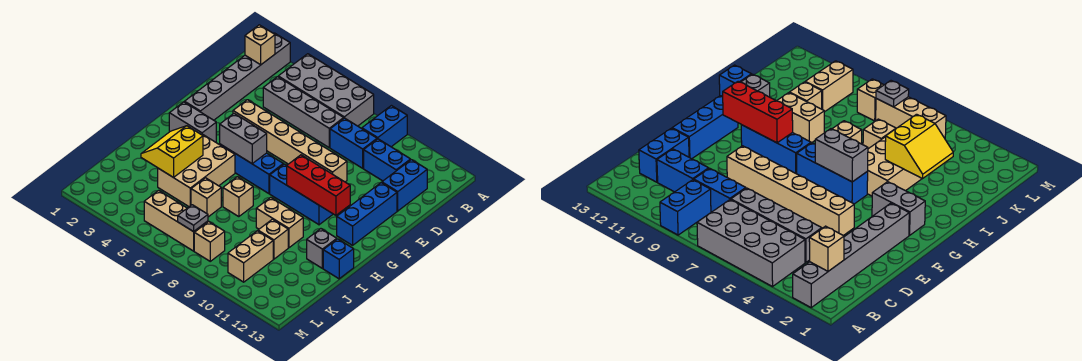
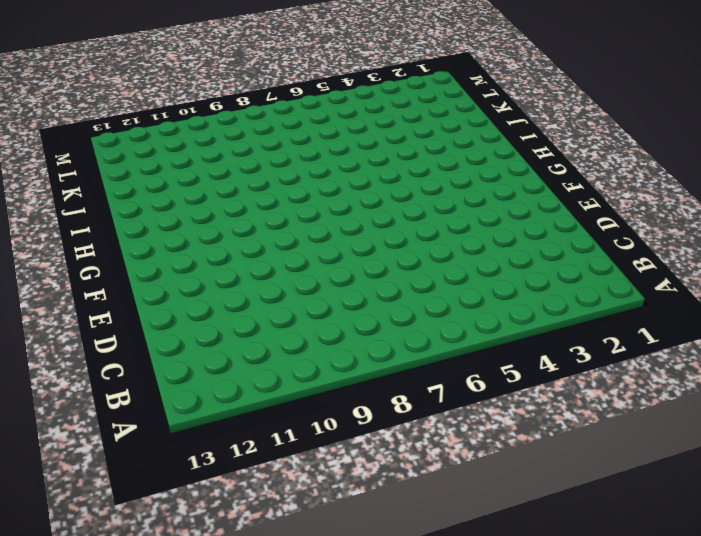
none -> grey brick A2:F2 level 1
none -> grey brick A4:B7 level 1
none -> blue brick A9:B9 level 1

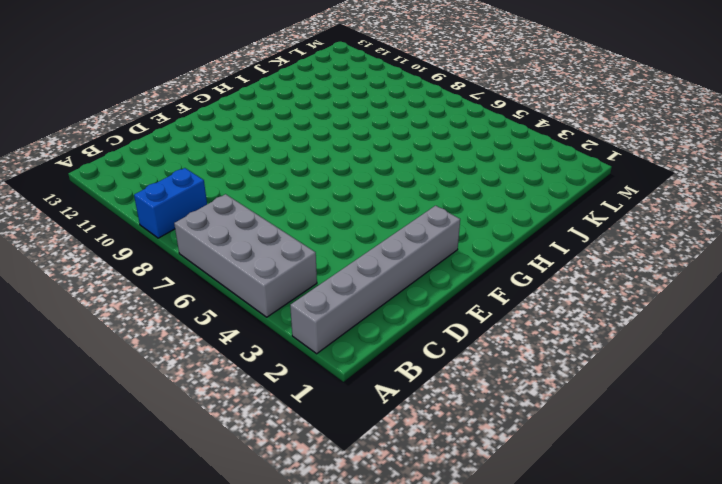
none -> grey brick C4:C7 level 1
none -> blue brick C8:C9 level 1
none -> blue brick C10:C11 level 1

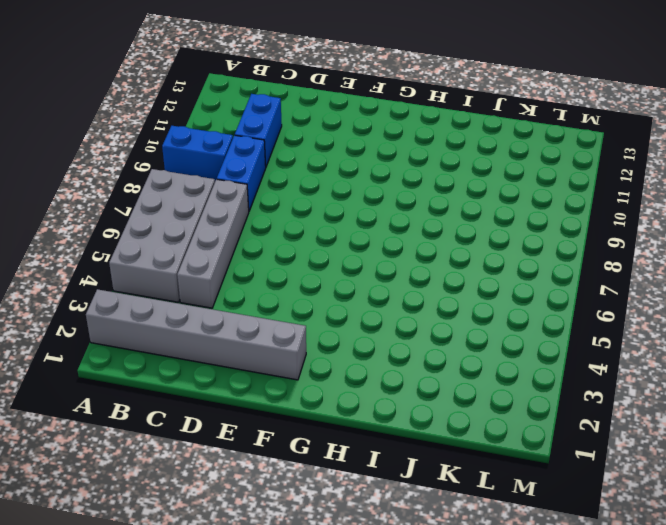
none -> blue brick C12:D12 level 1
none -> tan brick E4:E9 level 1
none -> blue brick E12:G12 level 1

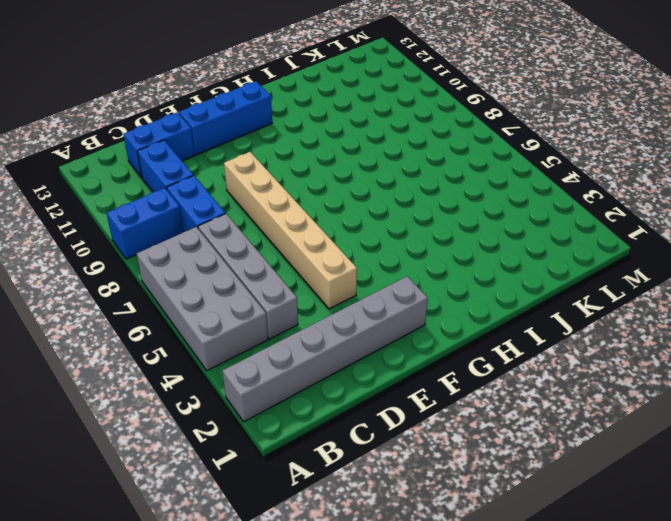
none -> grey brick G2:G3 level 1
none -> blue brick G5:G7 level 1
none -> blue brick G8:G10 level 1

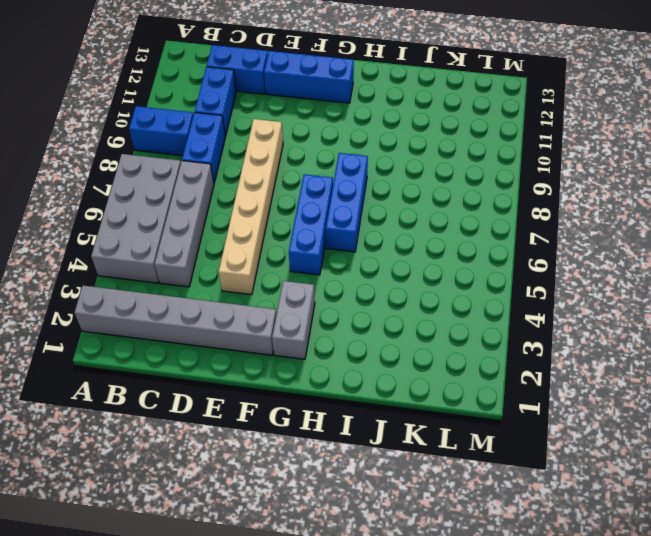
blue brick H6:H8 level 1 -> blue brick G8:G10 level 1
none -> tan brick H4:J5 level 1
none -> tan brick I7 level 1
none -> tan brick I9:I10 level 1

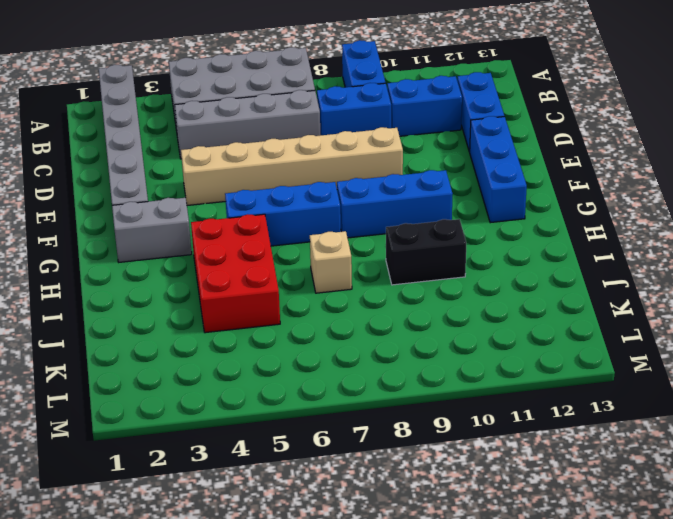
red brick H4:J5 level 1 -> tan brick H4:J5 level 1
black brick I9:I10 level 1 -> tan brick I9:I10 level 1
none -> grey brick I12 level 1
none -> blue brick I13 level 1
none -> tan brick J6 level 1

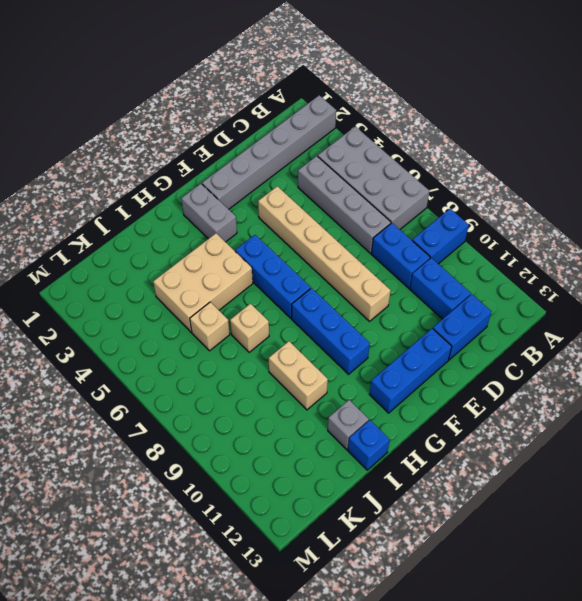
none -> tan brick J10 level 1
none -> tan brick K10:L10 level 1
none -> tan brick L5:L7 level 1

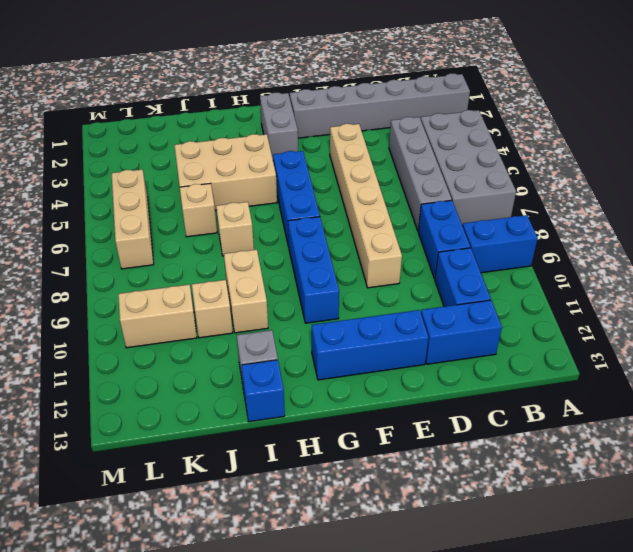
none -> tan brick L8 level 1
none -> tan brick B2 level 2
none -> grey brick G5:G6 level 2

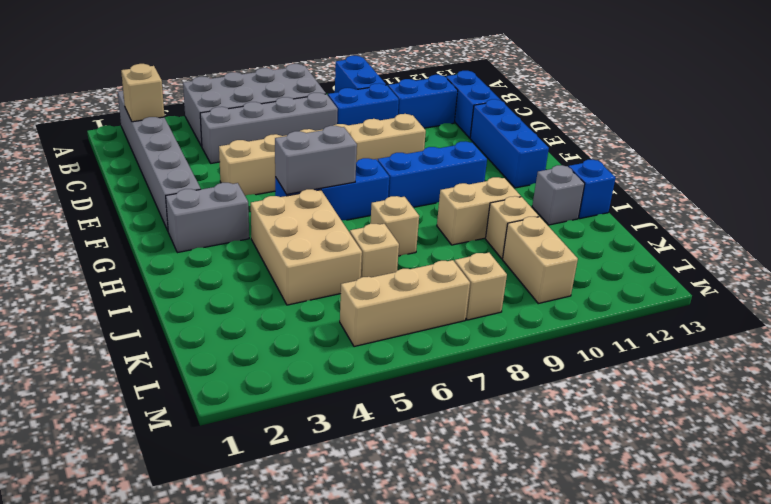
none -> red brick G9:G11 level 2
none -> yellow slope I3:J4 level 2 top 4
none -> grey plate L7 level 2

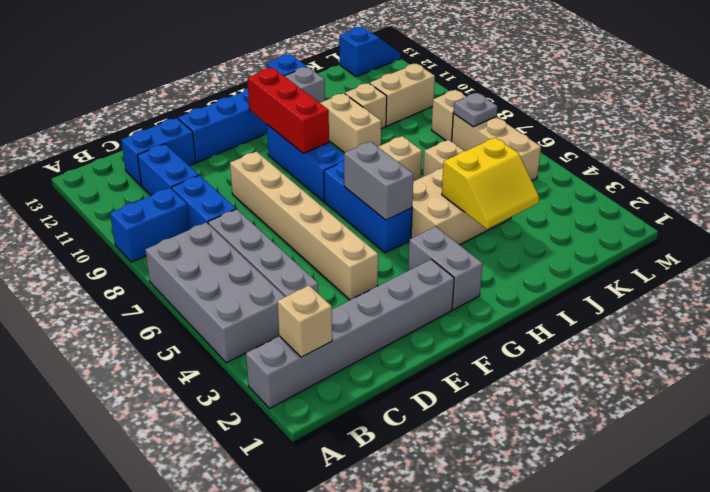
blue slope L13:M13 level 1 top L -> none

